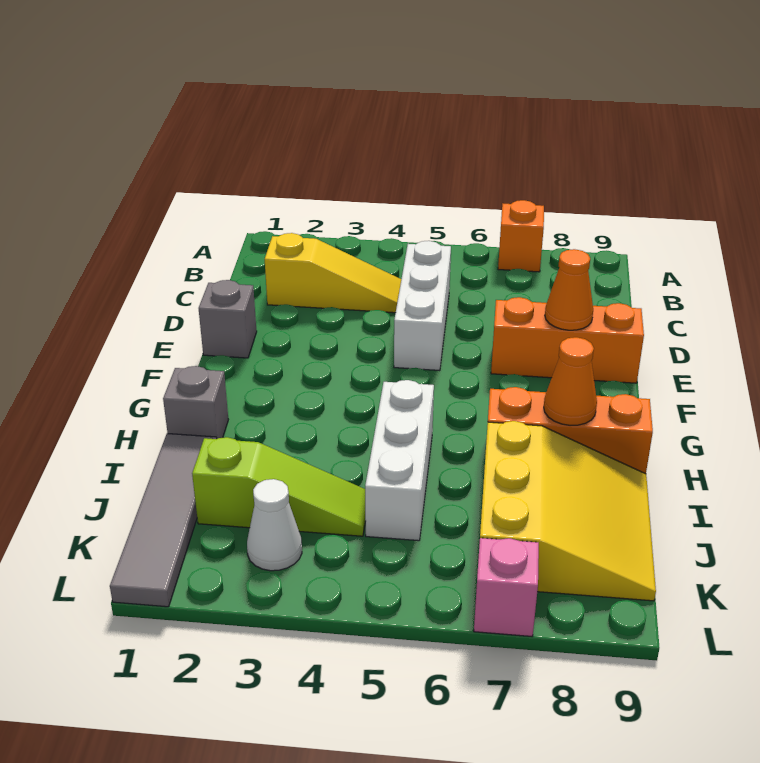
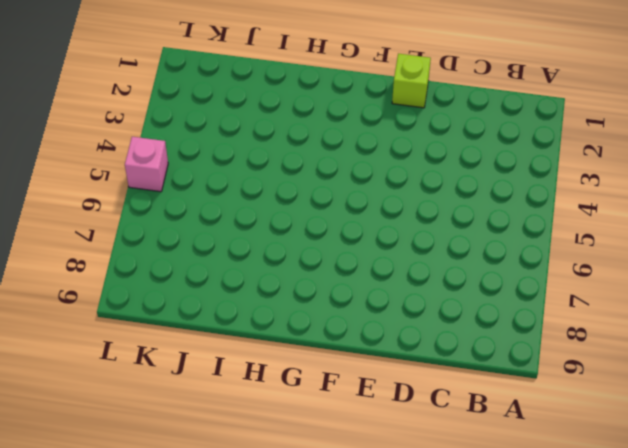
lime brick E1 level 1 -> grey brick E1 level 1
pink brick L5 level 1 -> pink brick L7 level 1
none -> orange brick A7 level 1
none -> yellow slope C2:C4 level 1 top 2
none -> white brick C5:E5 level 1

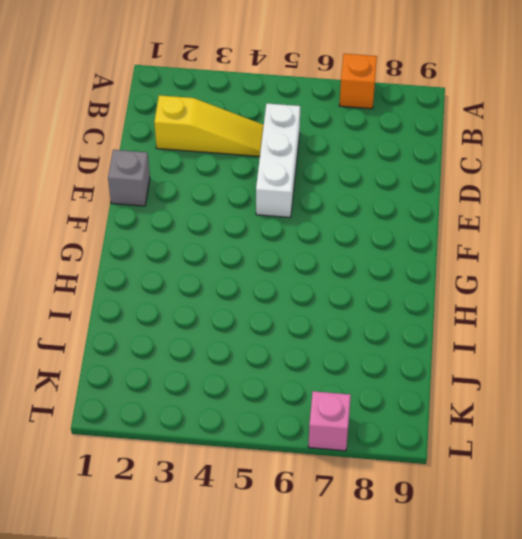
none -> orange brick E7:E9 level 1
none -> grey brick H1 level 1
none -> white brick H5:J5 level 1

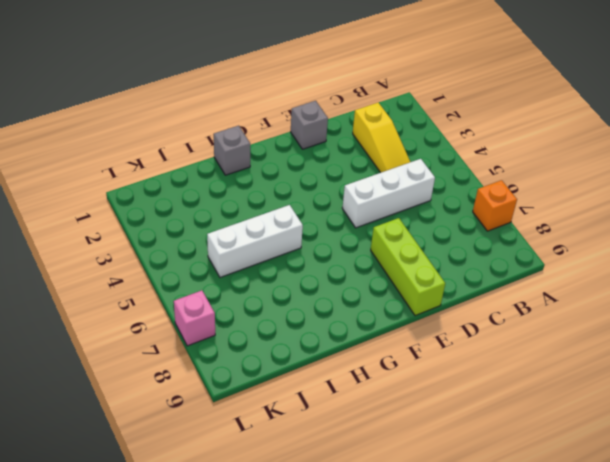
lime brick E7:E9 level 1 -> orange brick E7:E9 level 1
none -> orange brick H7:H9 level 1
none -> grey tile I1:L1 level 1
none -> yellow slope I7:K9 level 1 top 7

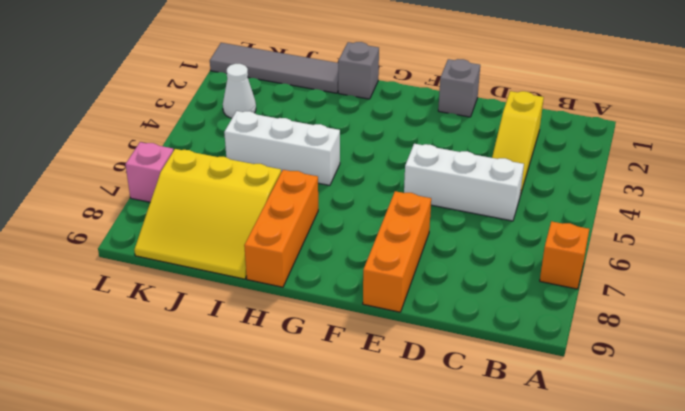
none -> lime slope J2:J4 level 1 top 2
none -> orange cone E8 level 2
none -> orange cone H8 level 2

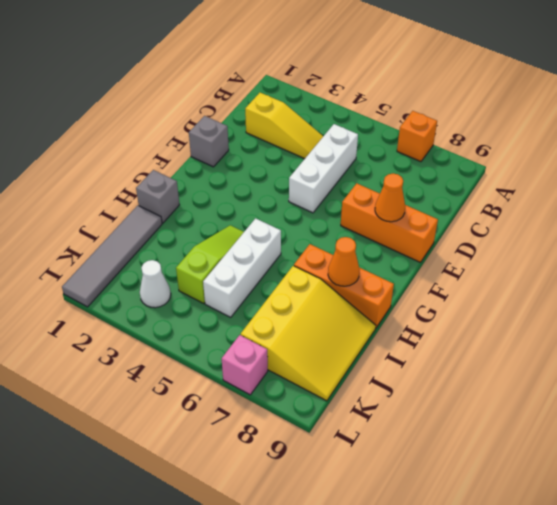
lime slope H4:J4 level 1 top J -> lime slope J2:J4 level 1 top 2

